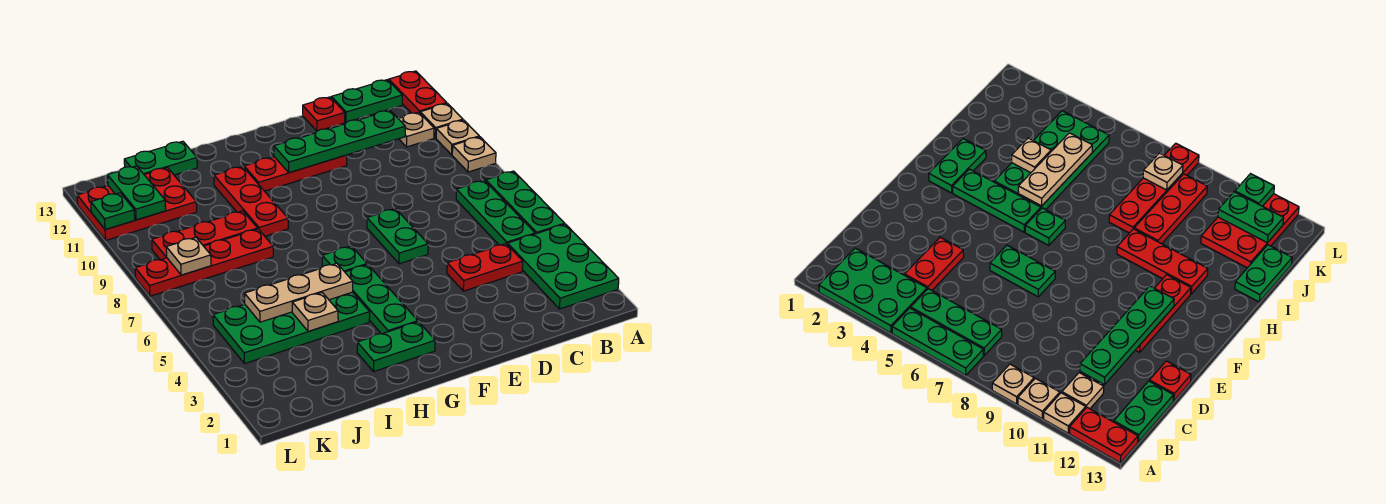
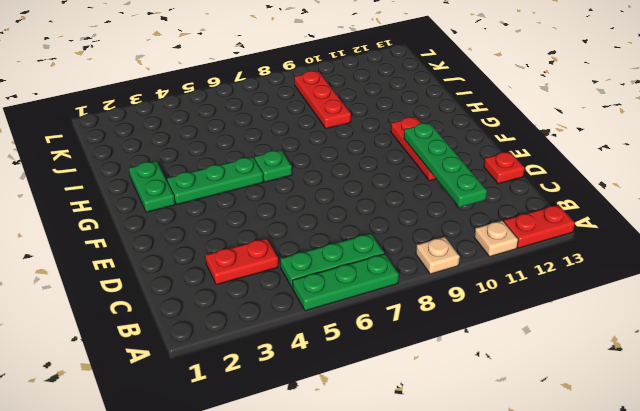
red plate C3:C4 level 1 -> red plate C4:D4 level 1
none -> green plate A2:B4 level 1
none -> tan plate A10 level 1
none -> tan plate B11 level 1

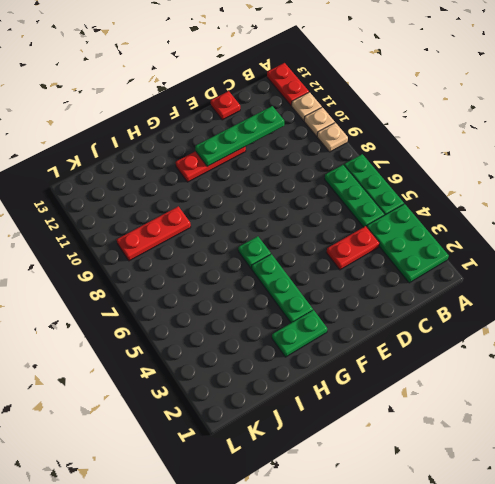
none -> tan plate B11 level 1
none -> green plate B13:C13 level 1
none -> green plate E6:E7 level 1

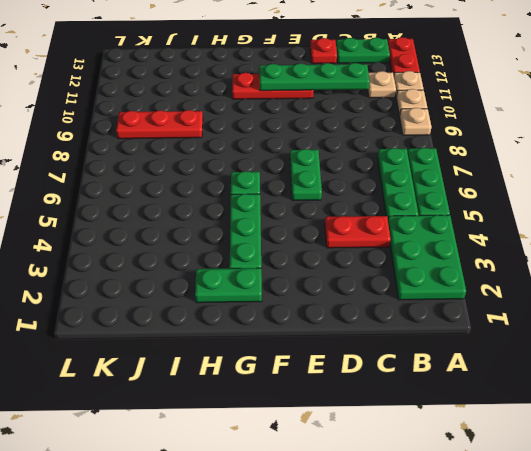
none -> green plate H4:K5 level 1
none -> red plate H9:H11 level 1
none -> red plate I8:L8 level 1

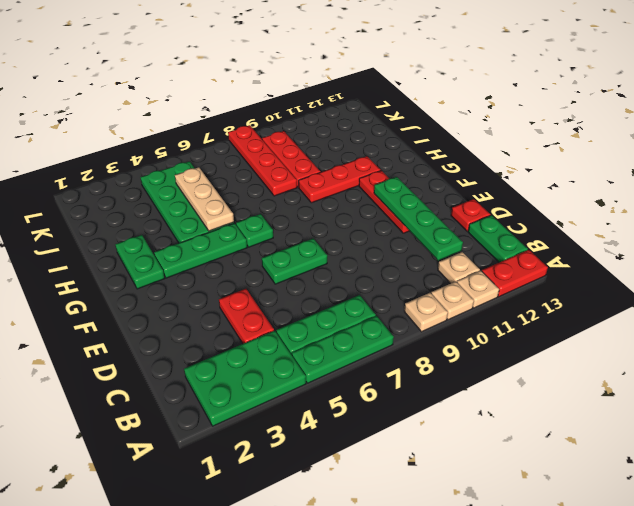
none -> green plate I13:J13 level 1
none -> red plate J11:L12 level 1
none -> tan plate I4 level 2

